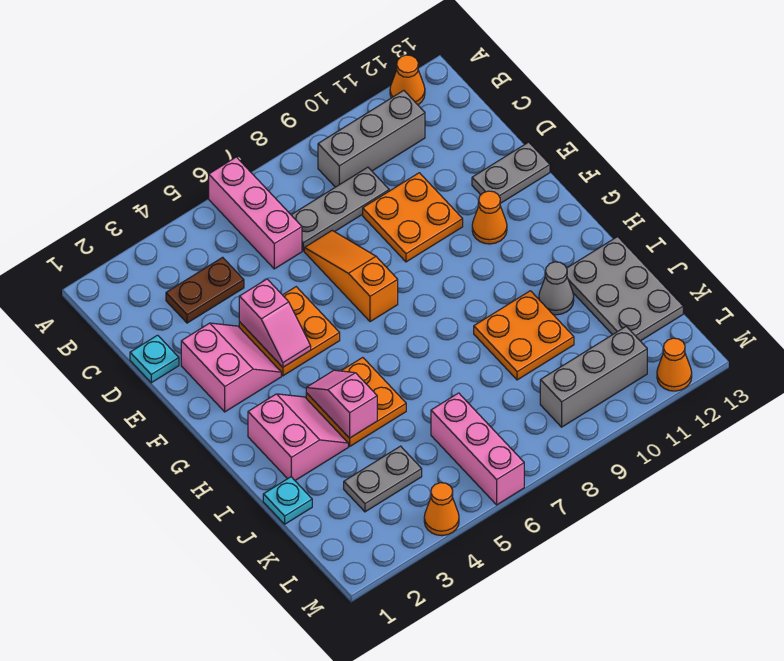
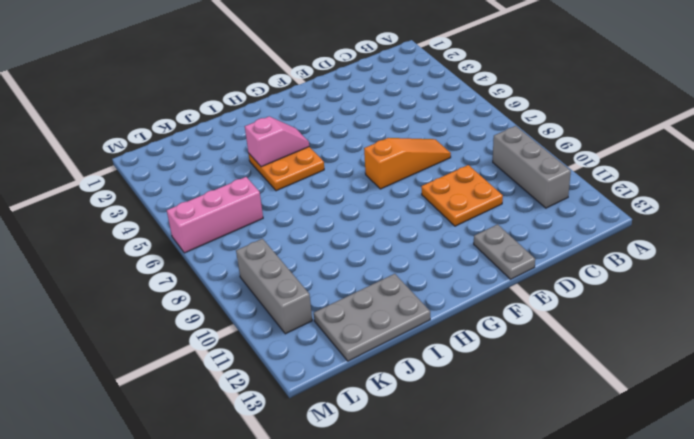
none -> pink brick A6:C6 level 1
none -> orange cone A12 level 1
none -> brown plate C3:C4 level 1

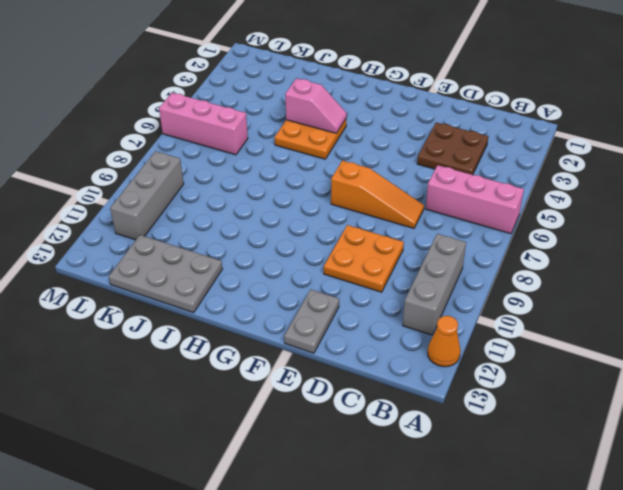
brown plate C3:D4 level 1 -> brown plate C3:C4 level 1
none -> grey plate C7:C9 level 1
none -> cyan plate D1 level 1
none -> pink slope E2:F3 level 1 top 2

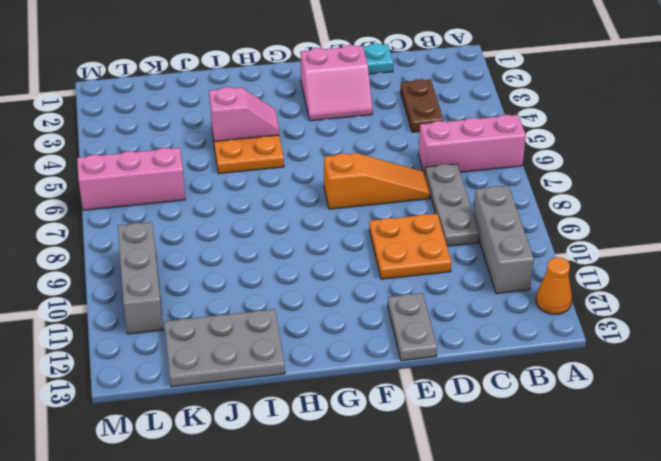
none -> orange plate E4:F5 level 1
none -> orange cone F11 level 1
none -> pink slope H2:I3 level 1 top 2

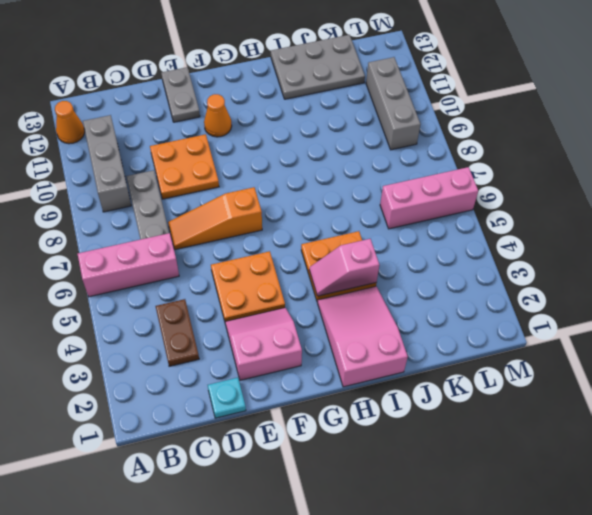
pink slope H1:I3 level 1 top 1 -> pink slope H2:I3 level 1 top 2
none -> orange plate I9:J10 level 1
none -> grey cone I11 level 1
none -> cyan plate J1 level 1

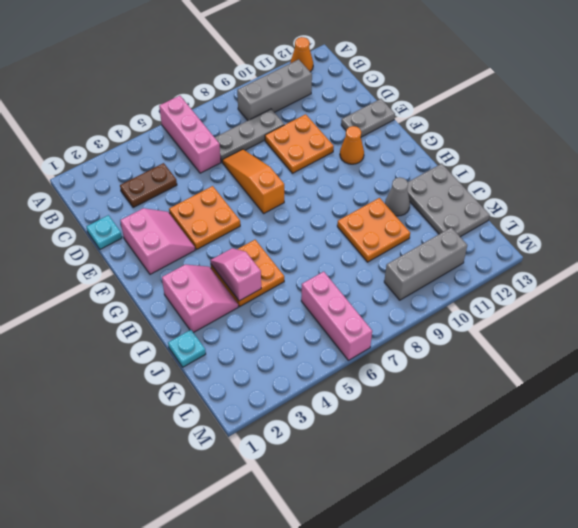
none -> grey plate K3:K4 level 1
none -> orange cone M4 level 1
none -> orange cone M12 level 1

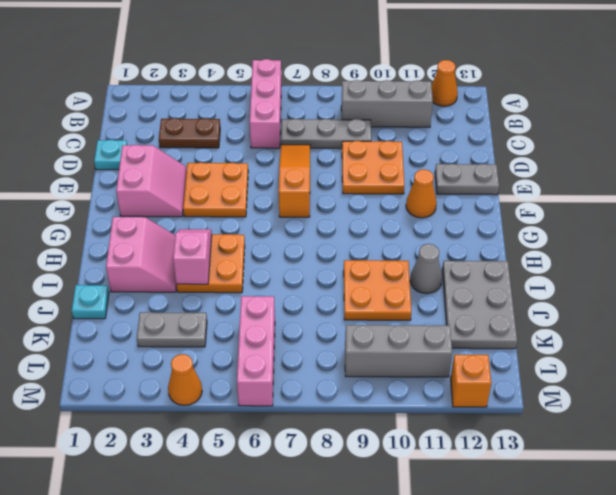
orange brick M12 level 1 -> orange cone M12 level 1
none -> pink slope E4:F4 level 2 top E

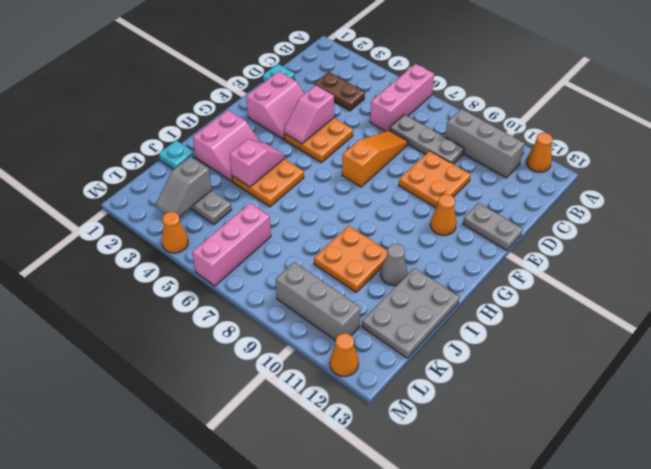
grey slope K3:L3 level 2 top K -> none

